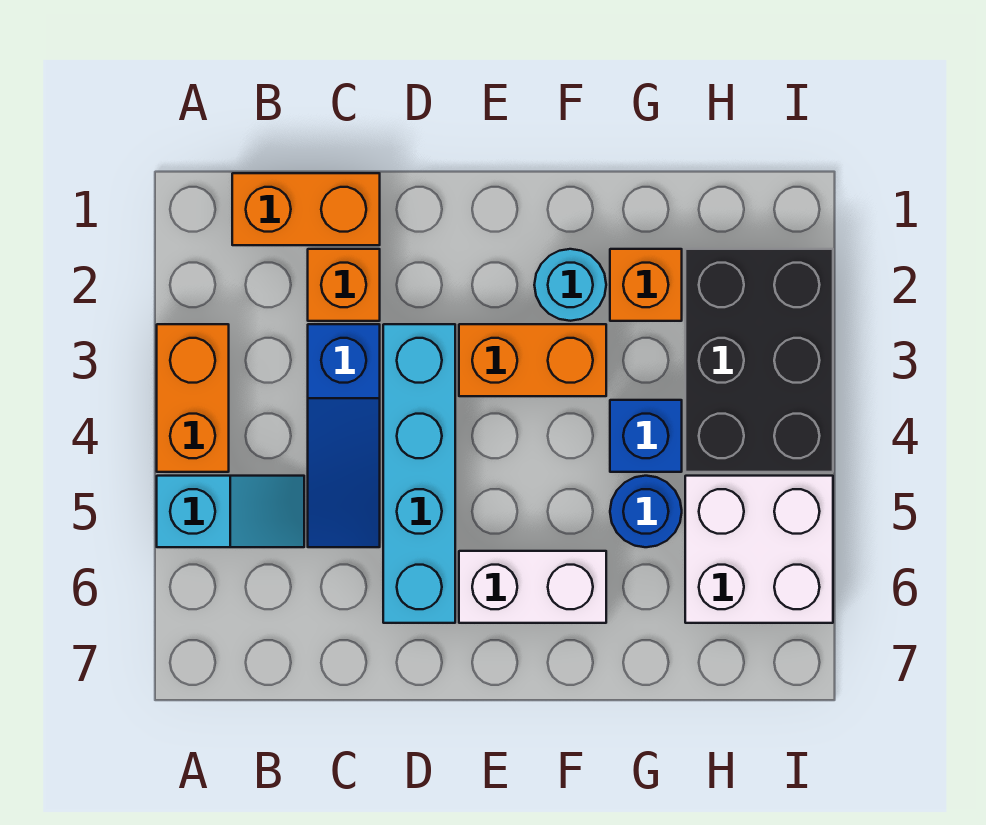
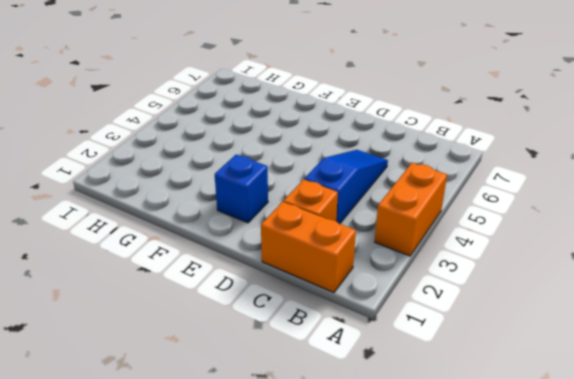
blue brick E2 level 1 -> blue brick G4 level 1
none -> cyan slope A5:B5 level 1 top A
none -> cyan brick D3:D6 level 1
none -> orange brick E3:F3 level 1

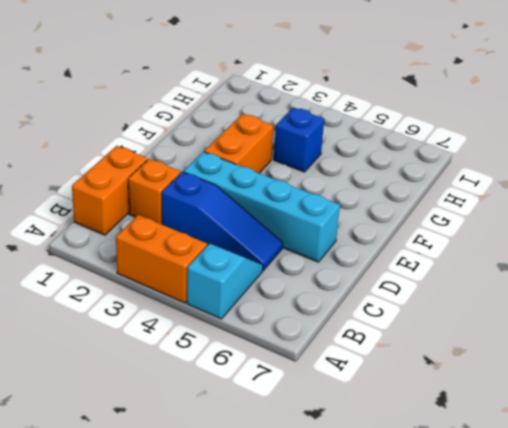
none -> white brick E6:F6 level 1
none -> cyan round brick F2 level 1
none -> orange brick G2 level 1

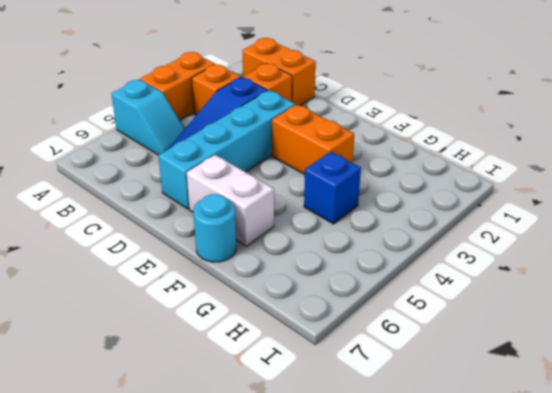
orange brick B3 level 1 -> orange brick G2 level 1
cyan round brick F7 level 1 -> cyan round brick F2 level 1
none -> blue round brick G5 level 1
none -> black brick H2:I4 level 1
none -> white brick H5:I6 level 1

